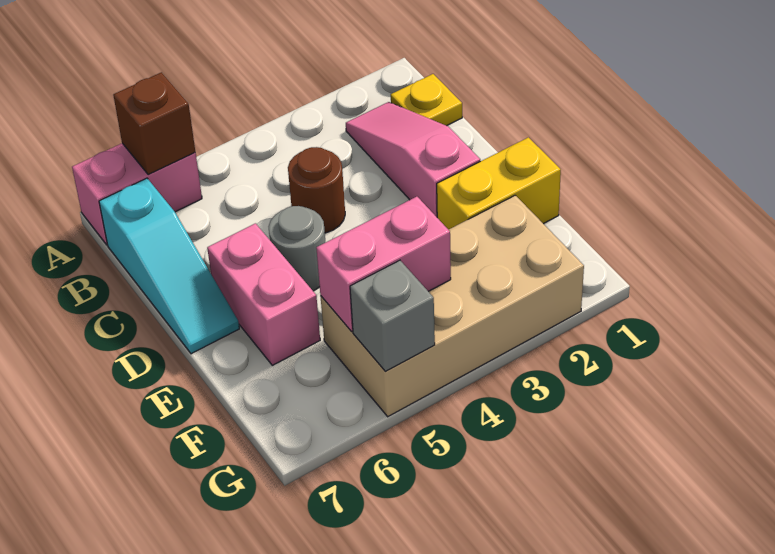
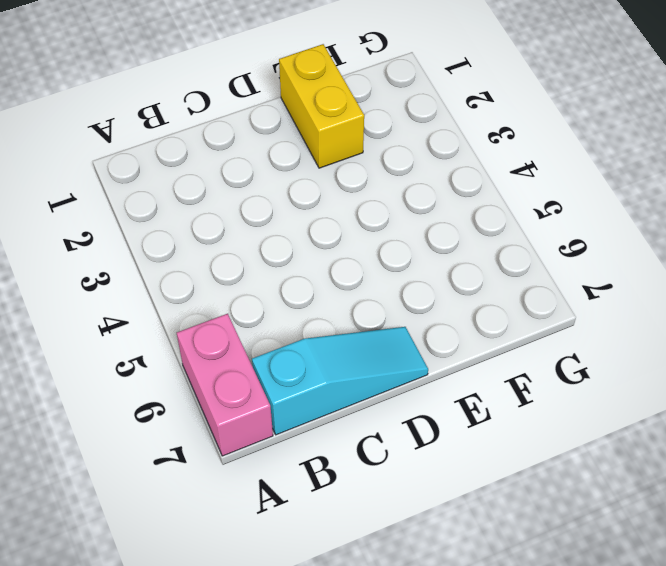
none -> yellow plate B1 level 1
none -> pink slope B2:D2 level 1 top D
none -> brown round brick C4 level 1

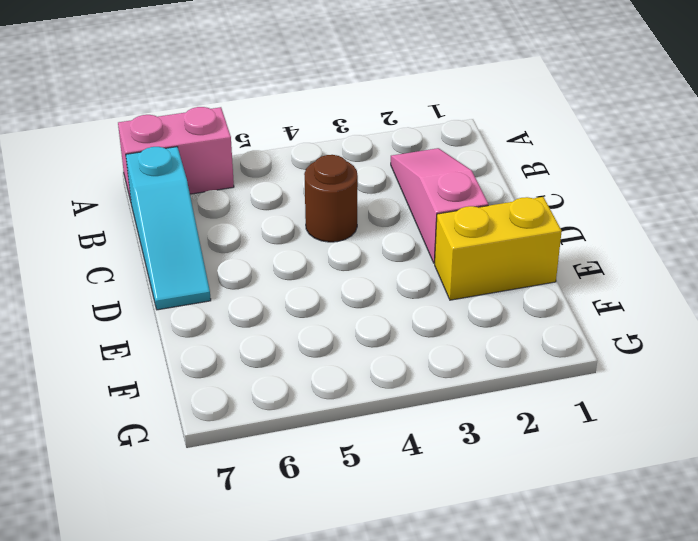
none -> yellow plate B1 level 1
none -> grey round brick D5 level 1
none -> pink brick D6:E6 level 1

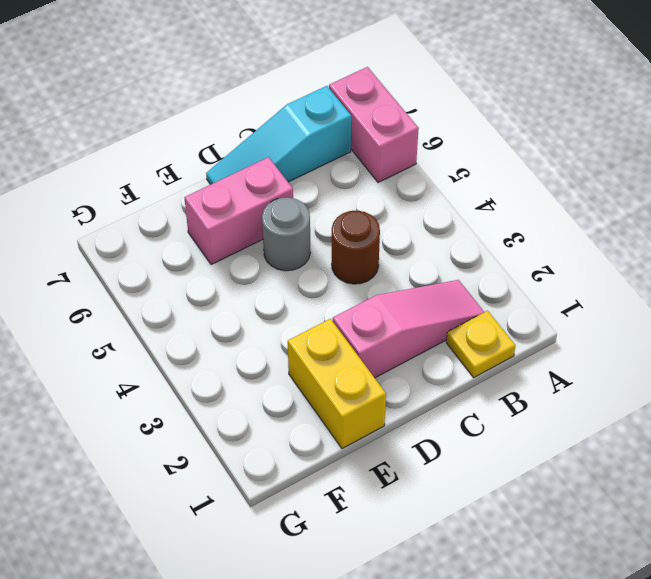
none -> tan brick F2:G5 level 1
none -> brown brick A6 level 2
none -> pink brick F4:F5 level 2

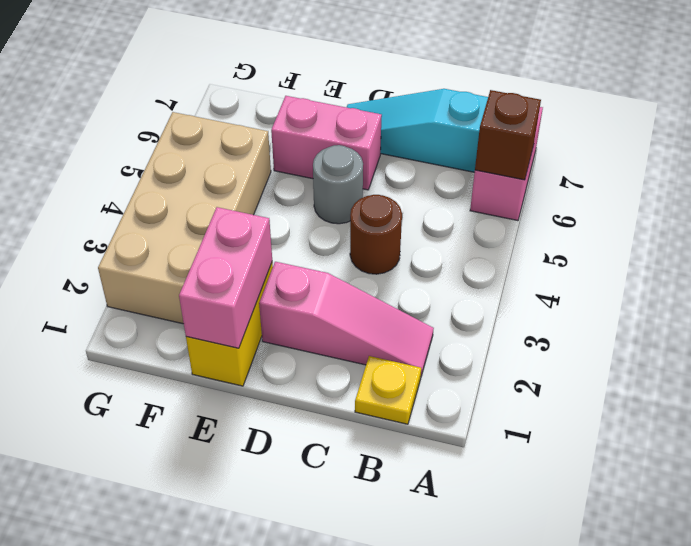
pink brick E1:E2 level 2 -> pink brick F4:F5 level 2
none -> grey brick G5 level 2

